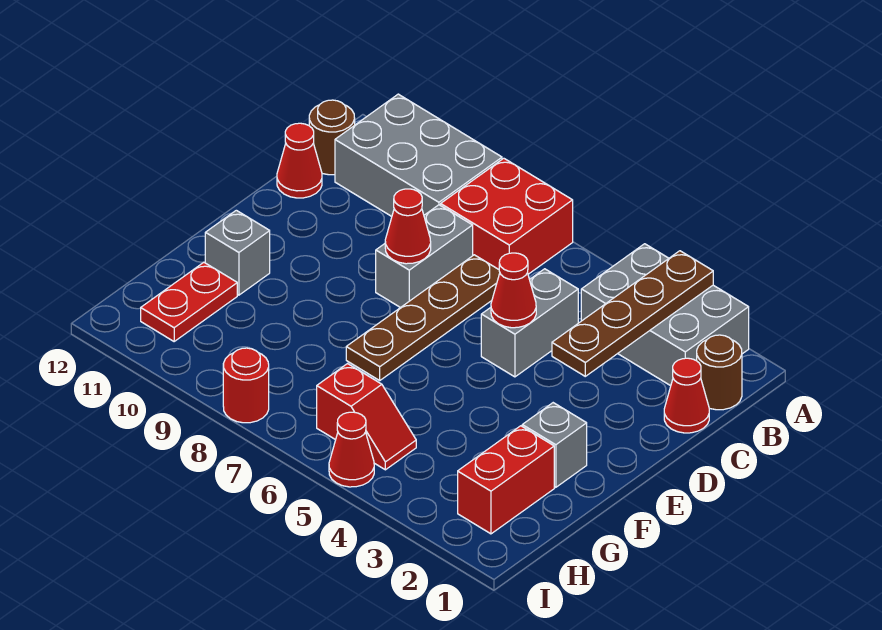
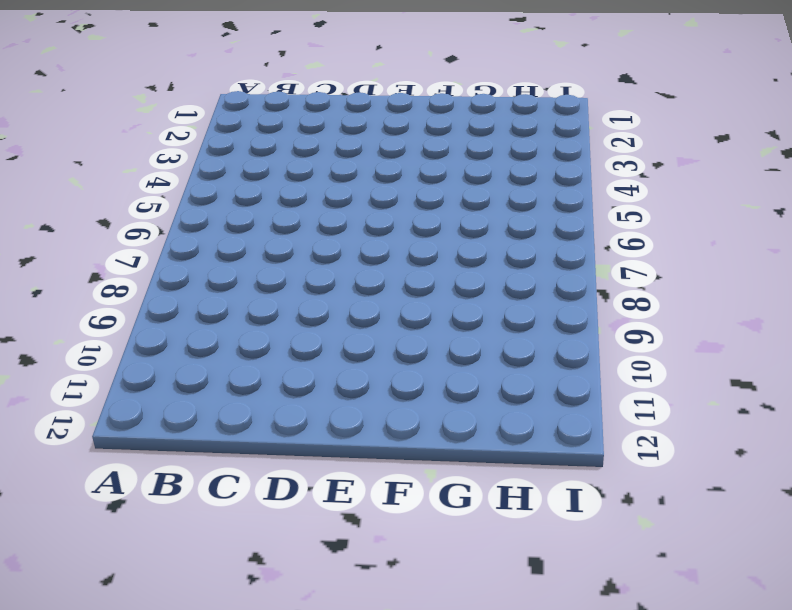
none -> grey brick A2:B4 level 1
none -> red brick A7:B8 level 1
none -> grey brick A9:B11 level 1

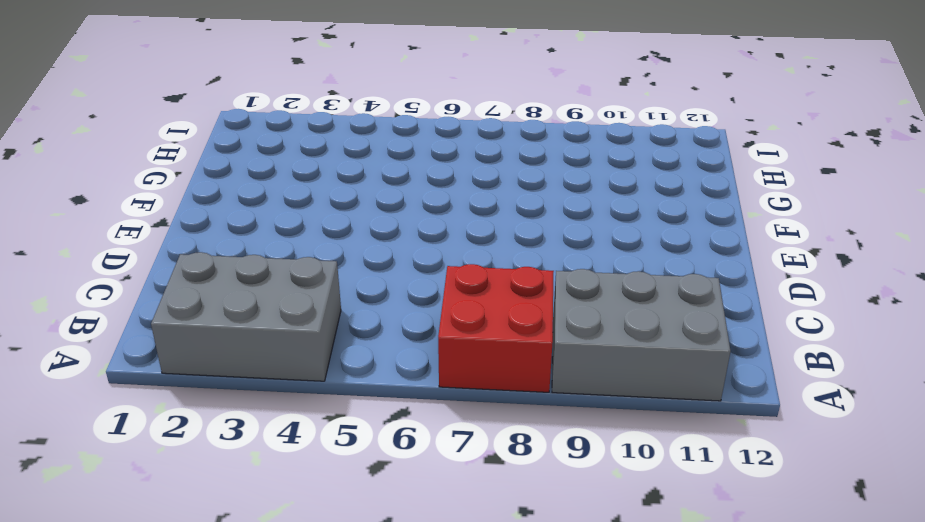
none -> brown round brick B1 level 1
none -> brown round brick B12 level 1
none -> red cone C1 level 1

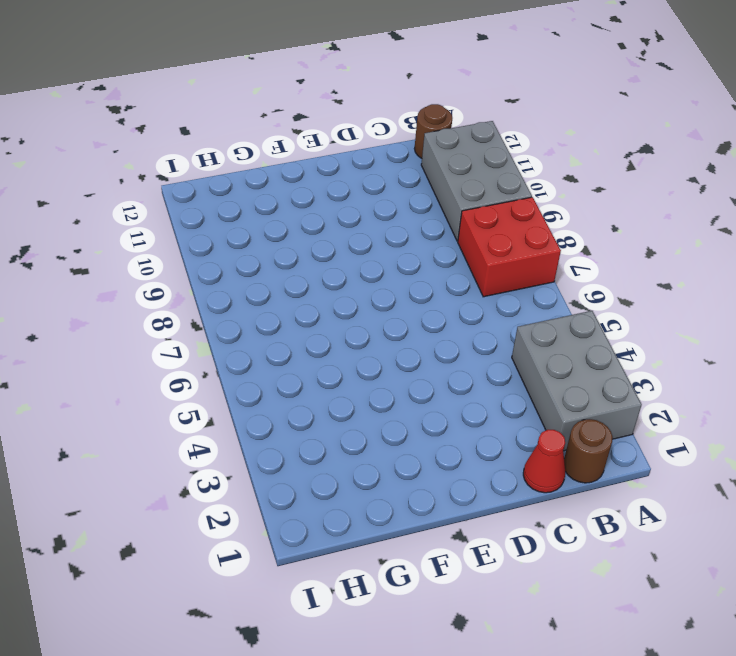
none -> grey brick C5:D5 level 1
none -> brown plate C7:F7 level 1
none -> grey brick C8:D8 level 1

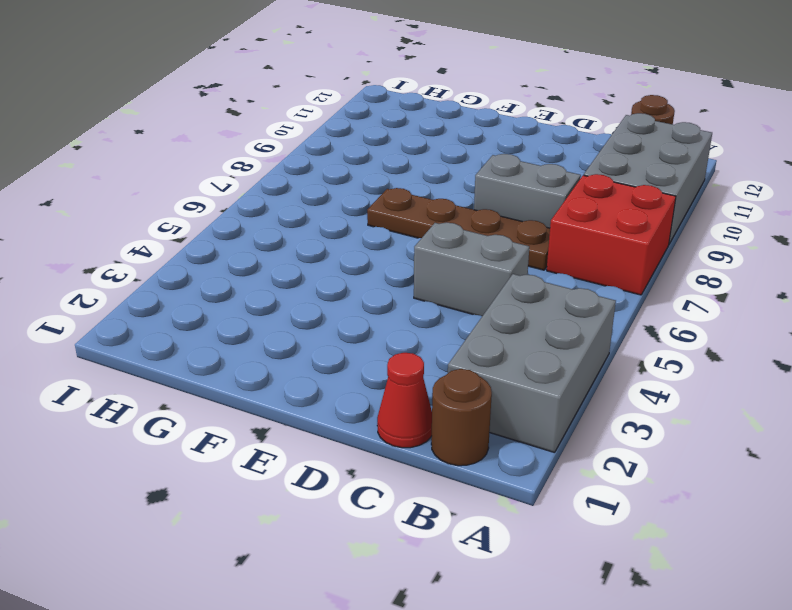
none -> red cone C12 level 1
none -> grey brick F2 level 1
none -> grey brick F11 level 1

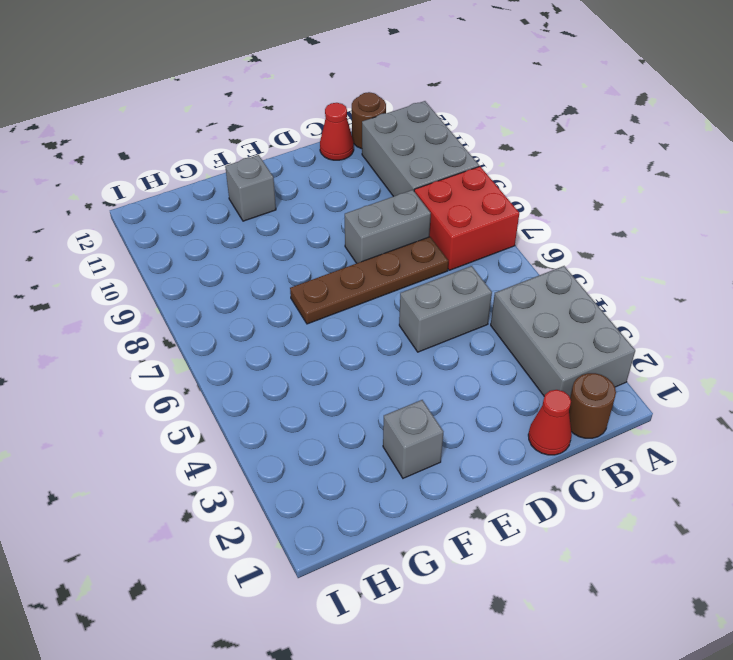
none -> red brick G2:H2 level 1
none -> red plate G11:H11 level 1
none -> red slope H5:H6 level 1 top 6

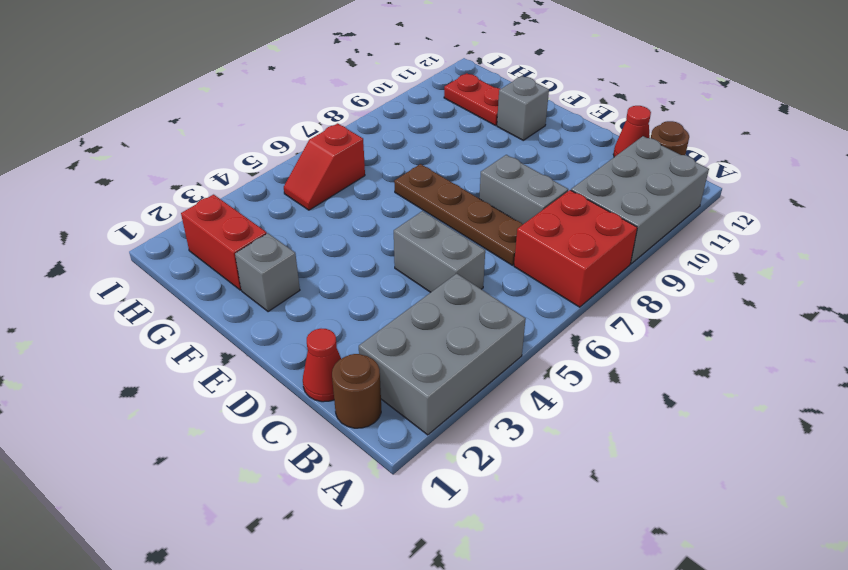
none -> red cone I5 level 1
none -> red round brick I8 level 1
none -> brown plate A3:D3 level 2

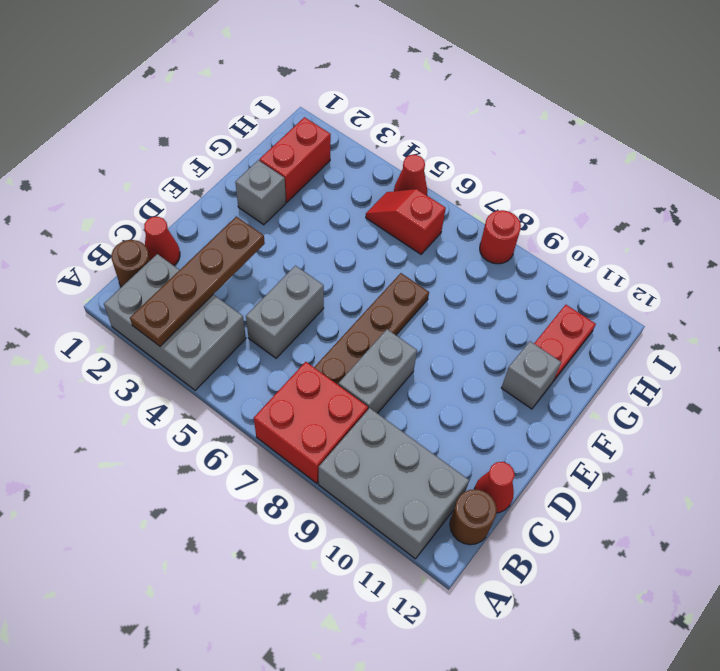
none -> red cone D5 level 2
none -> red cone D8 level 2

